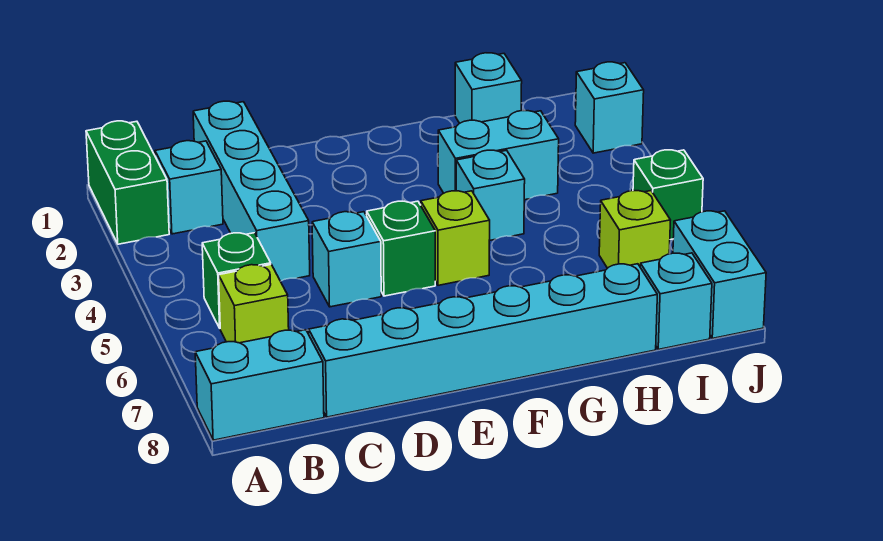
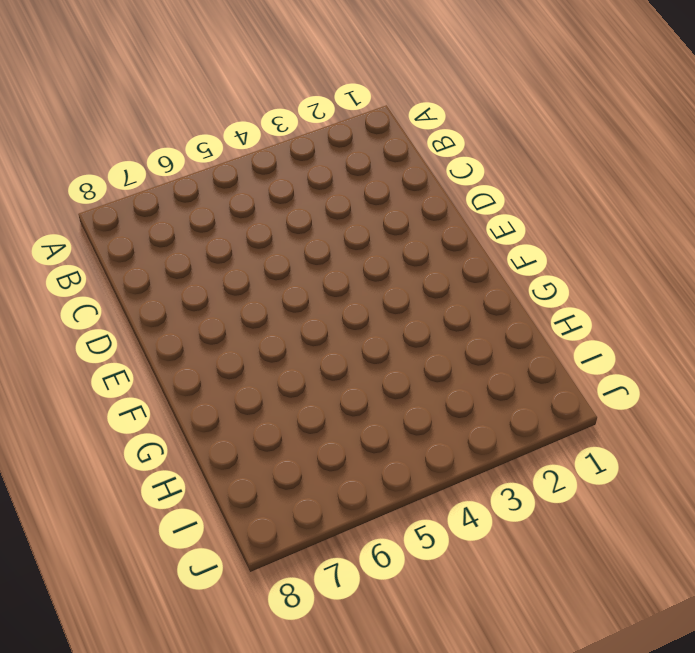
none -> green brick A1:A2 level 1
none -> cyan brick A8:B8 level 1
none -> cyan brick B2 level 1

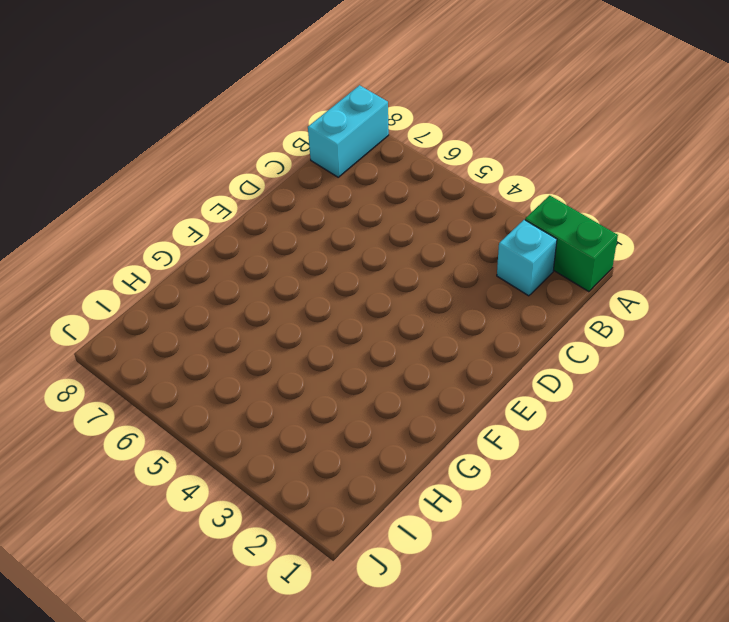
none -> green brick B5 level 1
none -> lime brick B6 level 1
none -> cyan brick C1:C4 level 1

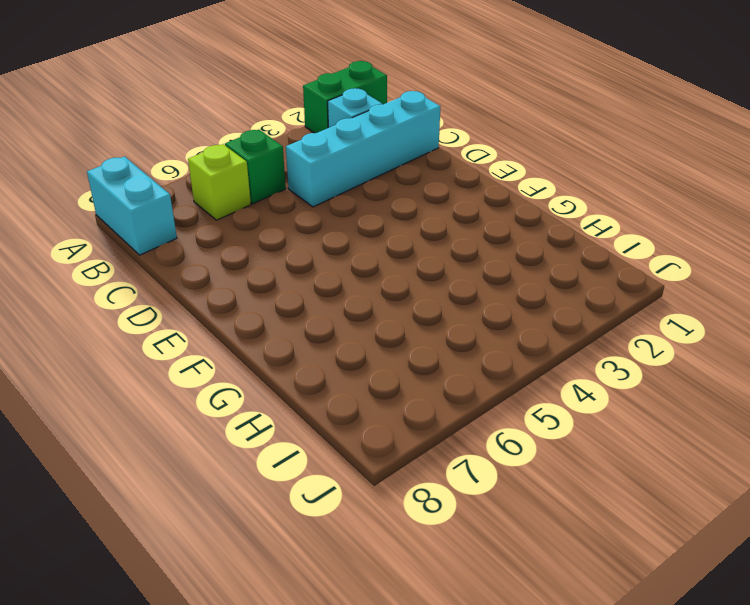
none -> cyan brick C8:H8 level 1
none -> cyan brick D5 level 1
none -> green brick E5 level 1

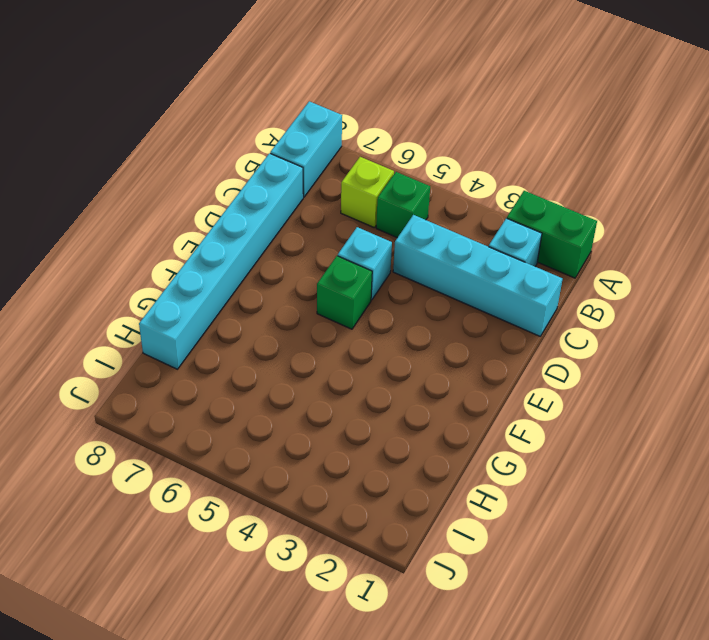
none -> lime brick F5 level 1
none -> cyan brick G3:H3 level 1
none -> cyan brick G4 level 1

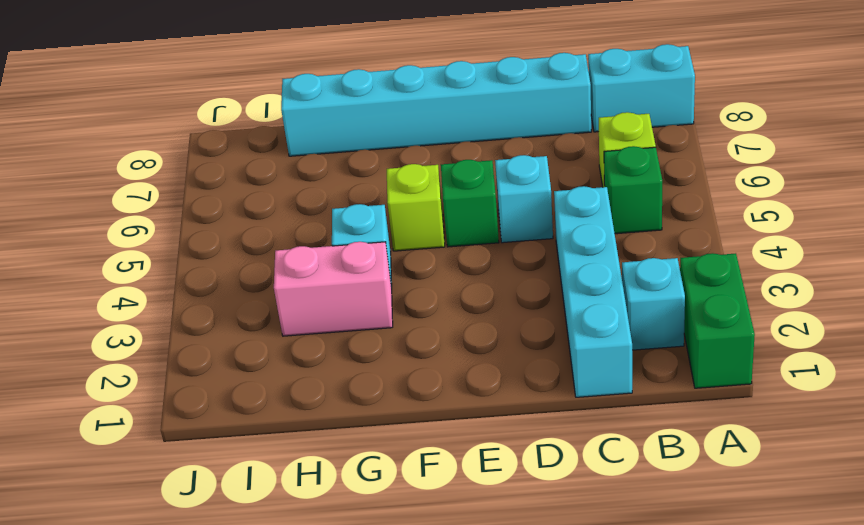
pink brick G3:H3 level 1 -> cyan brick G3:H3 level 1
none -> cyan brick H1 level 1
none -> lime brick I6 level 1
none -> cyan brick I8 level 1

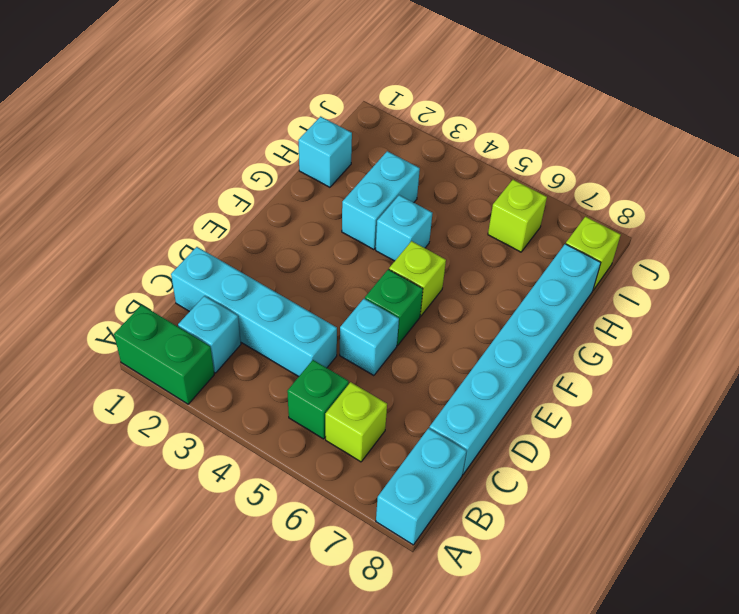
lime brick I8 level 1 -> cyan brick I8 level 1
none -> cyan brick J2 level 1
none -> green brick J5 level 1
none -> cyan brick J7:J8 level 1

